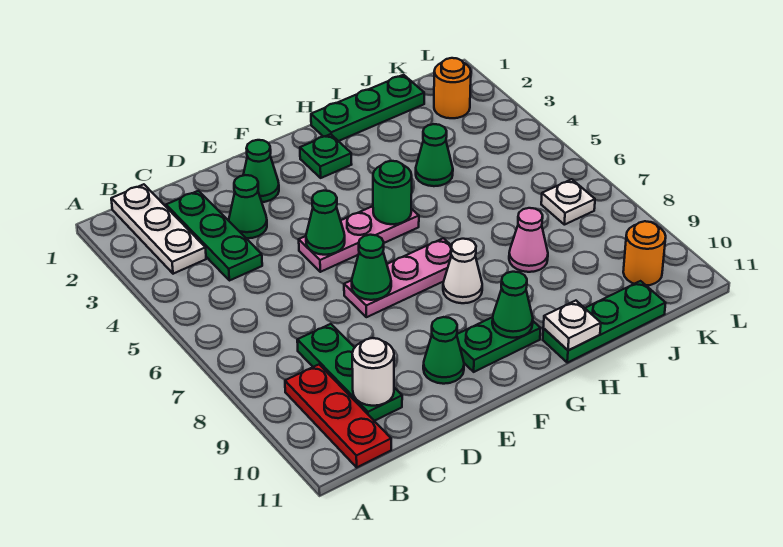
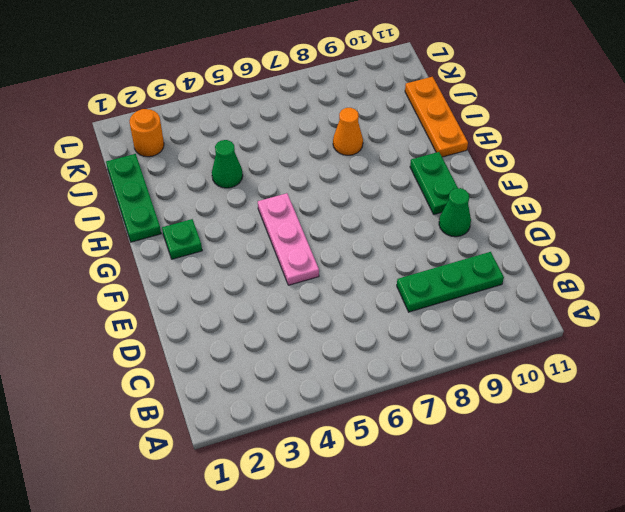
orange plate H11:J11 level 1 -> green plate H11:J11 level 1
orange cone I8 level 1 -> pink cone I8 level 1
none -> white plate B1:B3 level 1
none -> red plate B9:B11 level 1
none -> green plate C2:C4 level 1

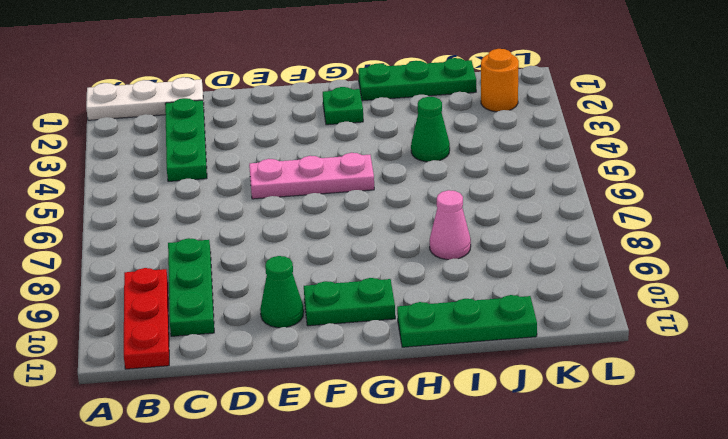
white plate A1:C1 level 1 -> white plate B1:B3 level 1
none -> green cone D3 level 1
none -> green cone E2 level 1
none -> pink plate E7:G7 level 1

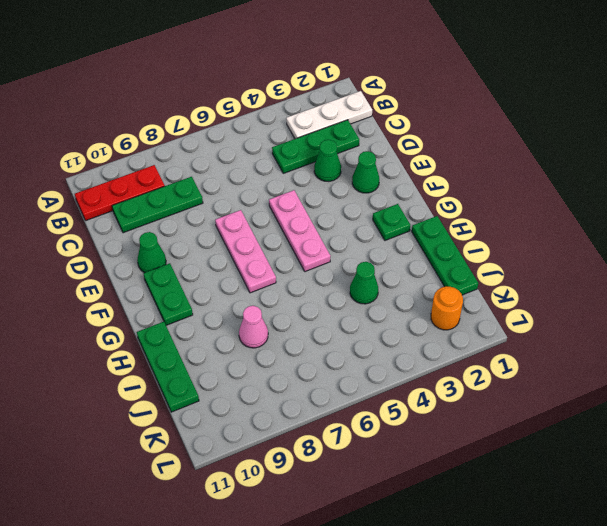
none -> white cone G8 level 1
none -> white plate K7 level 1
none -> orange round brick K10 level 1

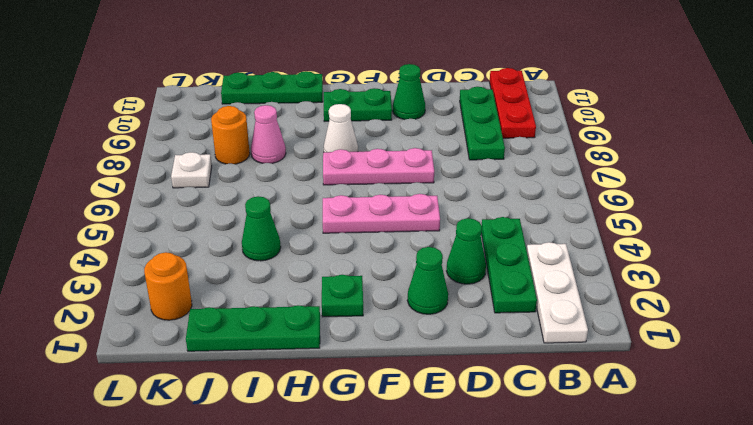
orange round brick J8 level 1 -> orange round brick K10 level 1
none -> white round brick C10 level 2
none -> green cone E5 level 2
none -> green cone E7 level 2

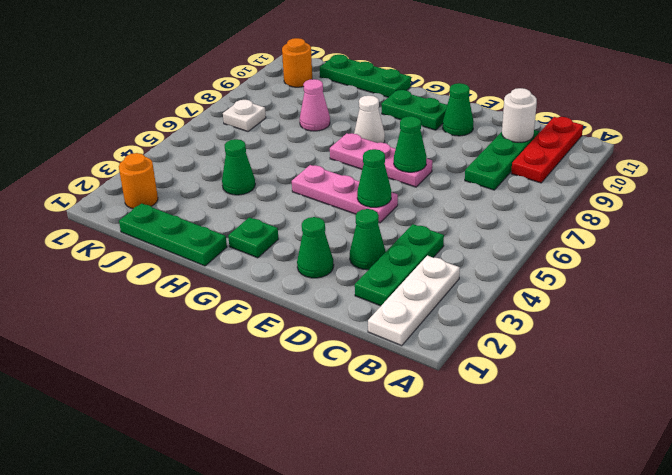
none -> green round brick G5 level 2
none -> green cone G10 level 2
none -> white plate H11 level 2

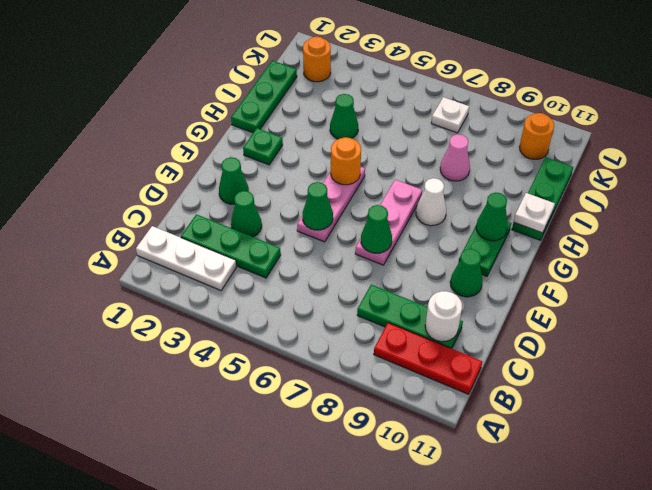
orange round brick G5 level 2 -> green round brick G5 level 2

